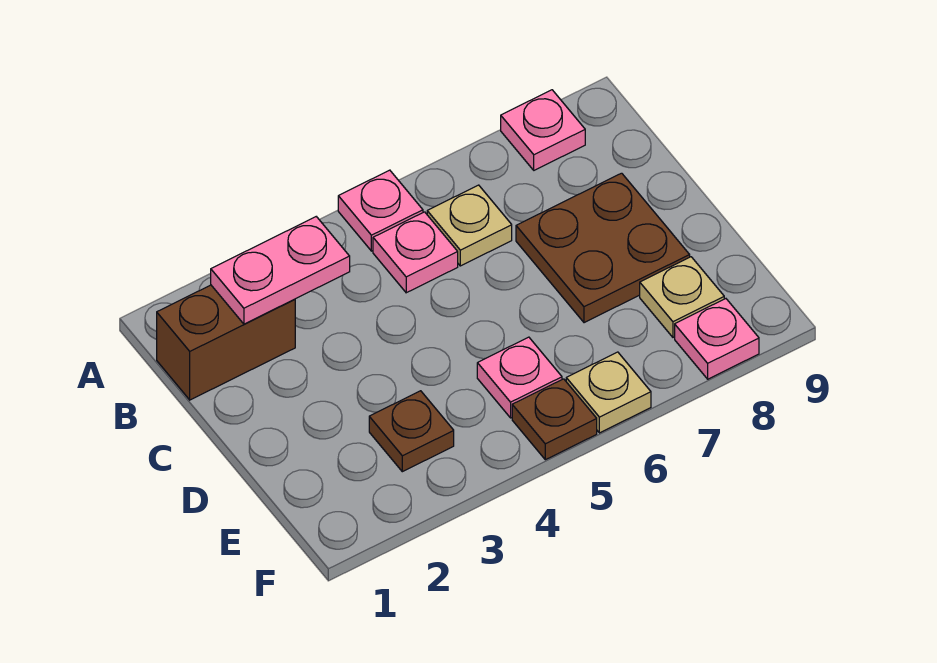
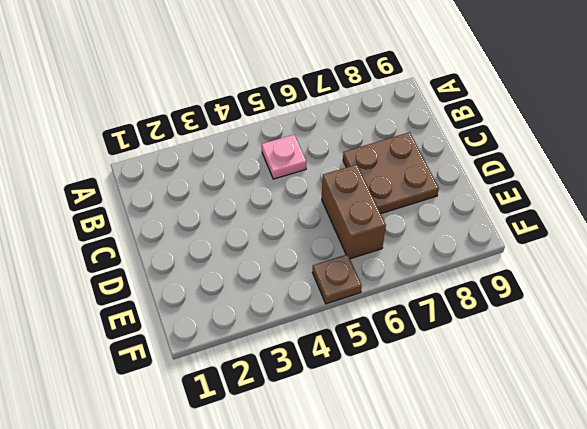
brown brick D6:E6 level 1 -> brown brick B1:B2 level 1
none -> pink plate A5 level 1
none -> pink plate A8 level 1
none -> tan plate B6 level 1

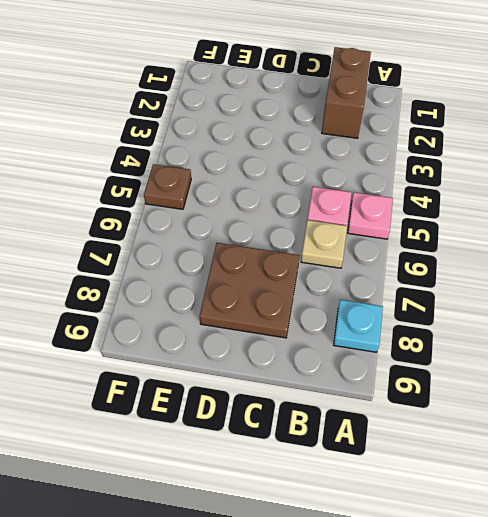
cyan plate A8 level 1 -> pink plate A8 level 1
none -> brown plate E3 level 1
none -> pink plate E5 level 1
none -> tan plate E8 level 1

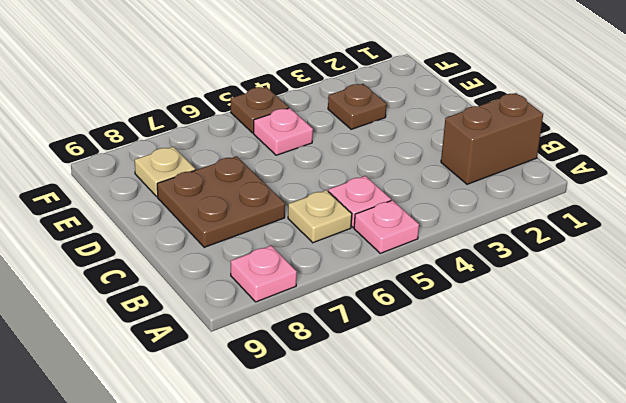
none -> tan plate F6 level 1
none -> pink plate F8 level 1
none -> pink plate B2:B3 level 2

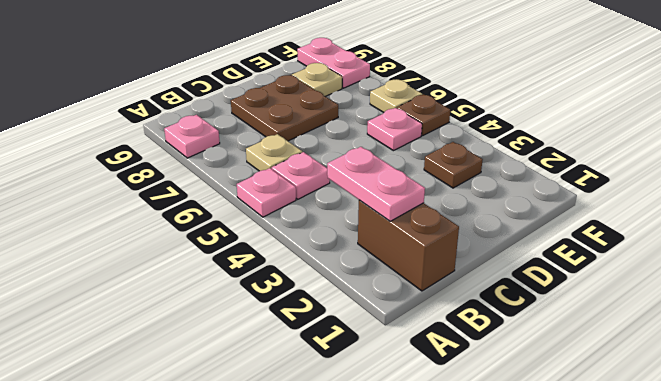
pink plate F8:F9 level 1 -> pink plate F8 level 1

